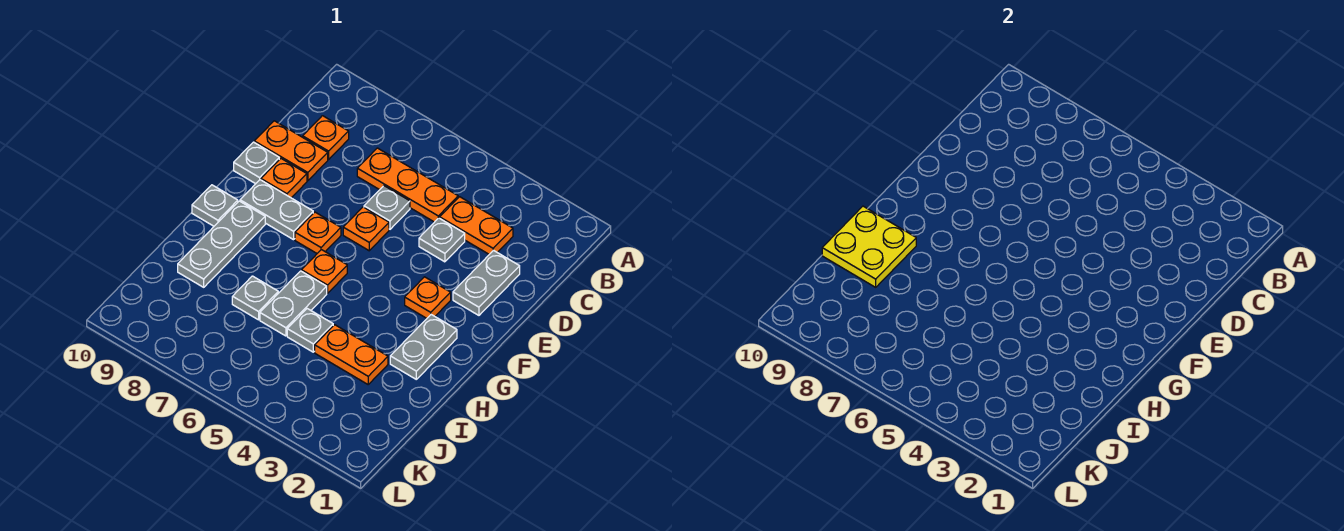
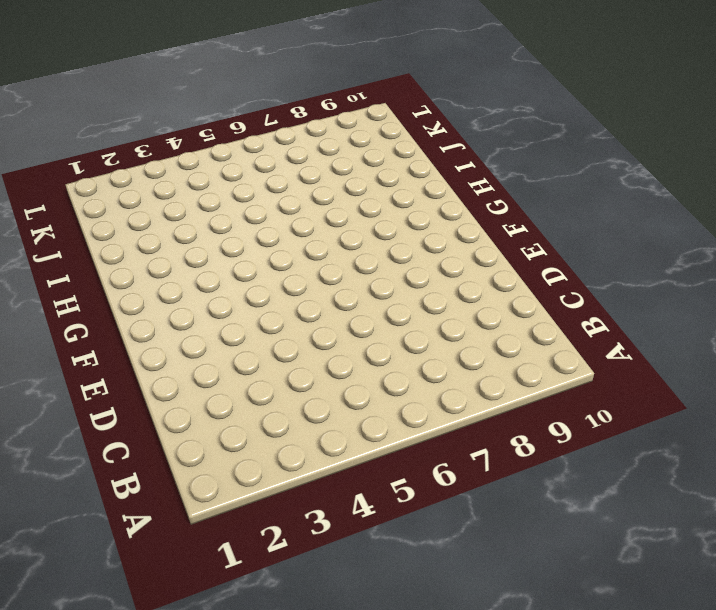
none -> orange plate C3:C4 level 1
none -> orange plate C5:C7 level 1
none -> orange plate C9 level 1

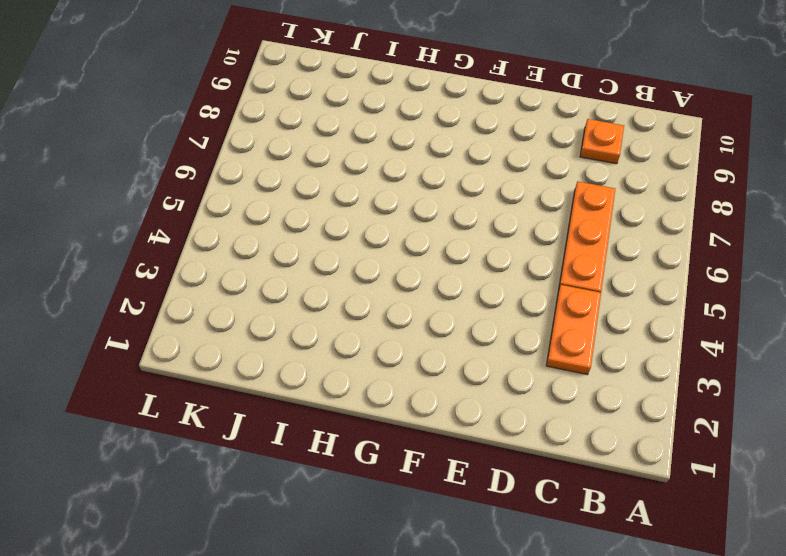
none -> grey plate D2:E2 level 1
none -> grey plate D4 level 1
none -> grey plate D6 level 1

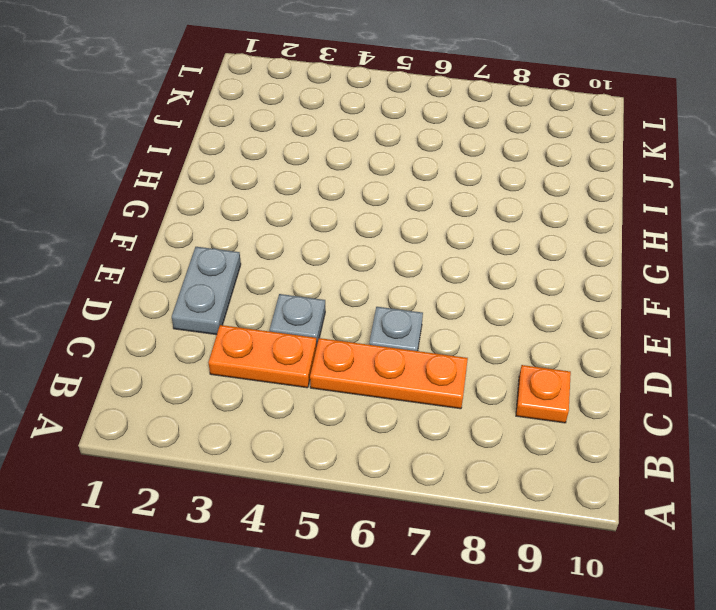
none -> orange plate D9:D10 level 1
none -> orange plate E6 level 1
none -> orange plate E9 level 1

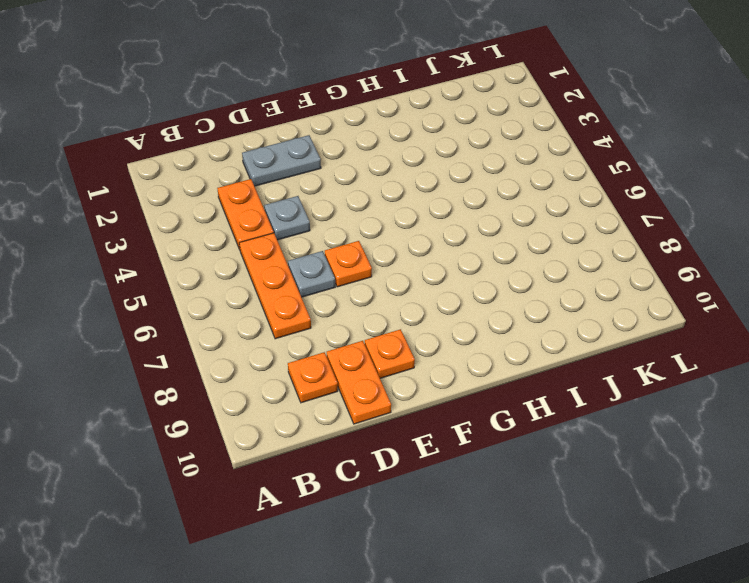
none -> grey plate E10 level 1
none -> orange plate F3 level 1
none -> orange plate F7 level 1

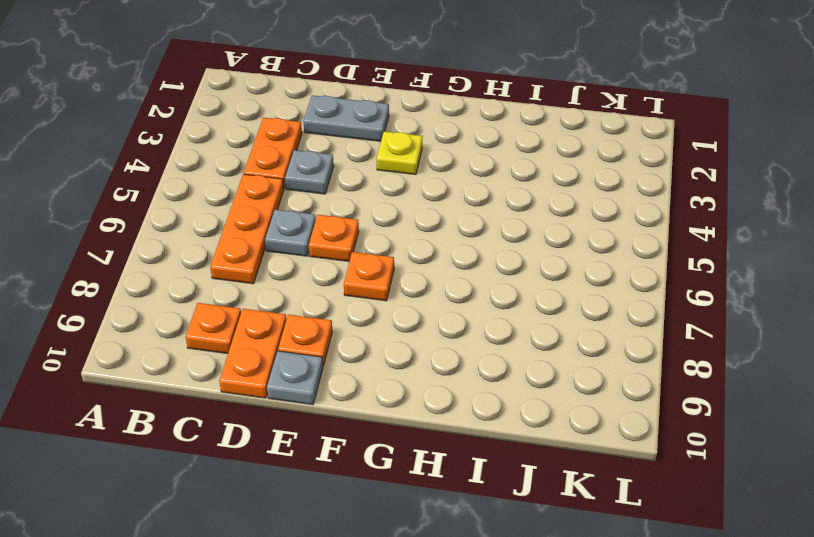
yellow plate F3 level 1 -> orange plate F3 level 1
none -> grey plate F8:F9 level 1
none -> grey plate G2:H2 level 1
none -> orange plate G6 level 1

